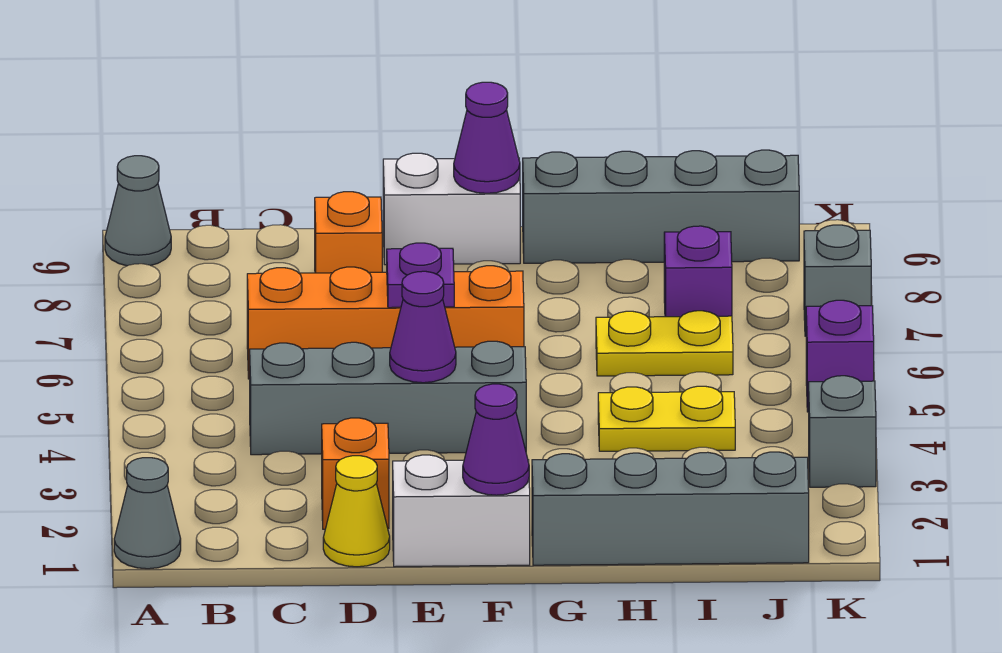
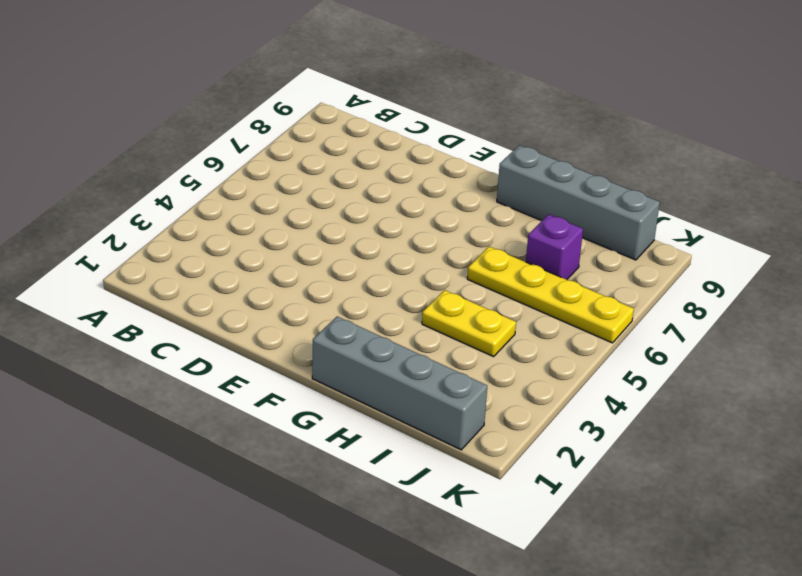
yellow plate H6:K6 level 1 -> yellow plate H6:I6 level 1
none -> grey cone A1 level 1
none -> grey cone A9 level 1
none -> grey brick C4:F4 level 1

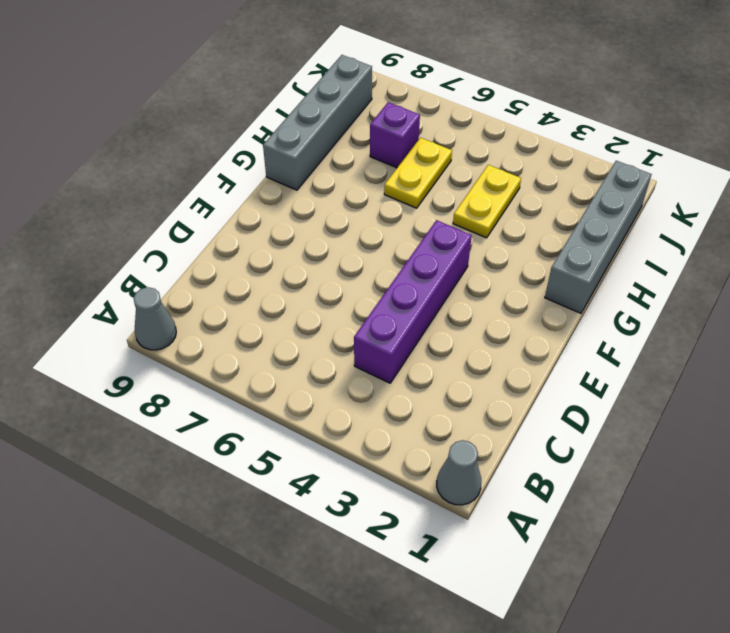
purple brick C4:F4 level 1 -> grey brick C4:F4 level 1
none -> orange brick C6:F6 level 1
none -> yellow cone D1 level 1
none -> orange brick D2 level 1

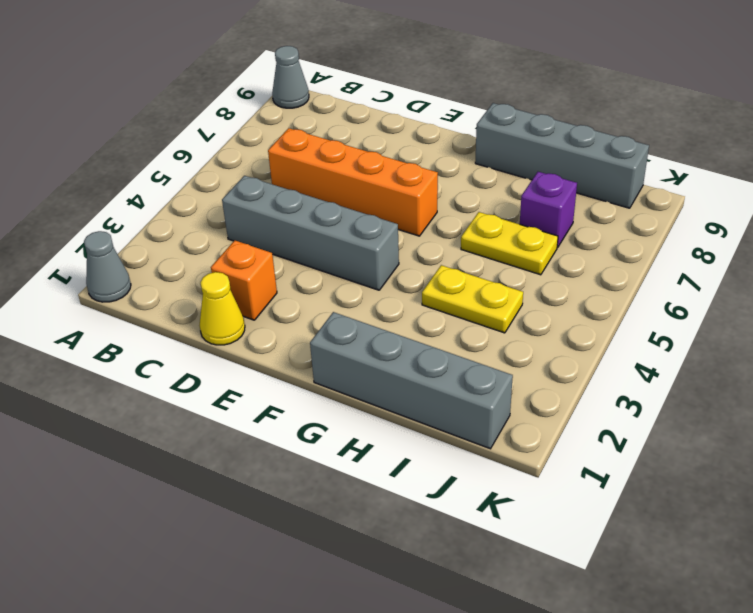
none -> orange brick D8 level 1
none -> white brick E1:F1 level 1
none -> white brick E9:F9 level 1

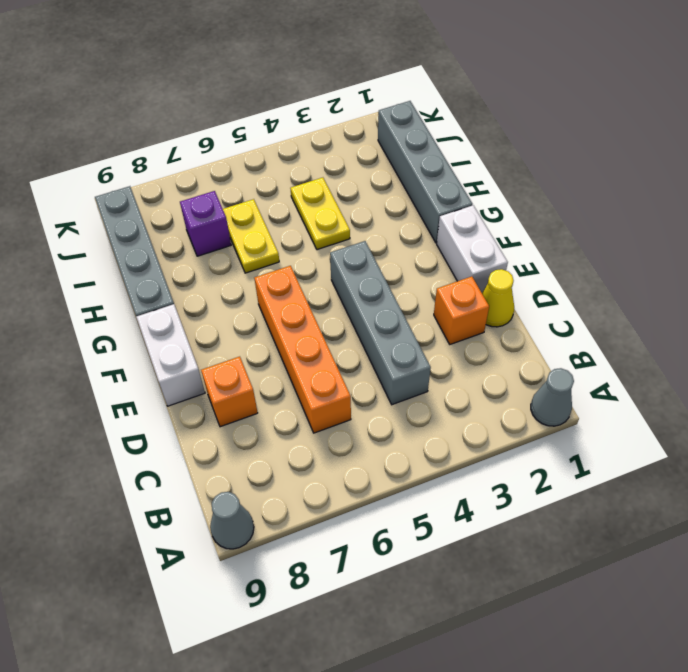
none -> grey brick K3 level 1
none -> purple brick K5 level 1
none -> grey brick K7 level 1

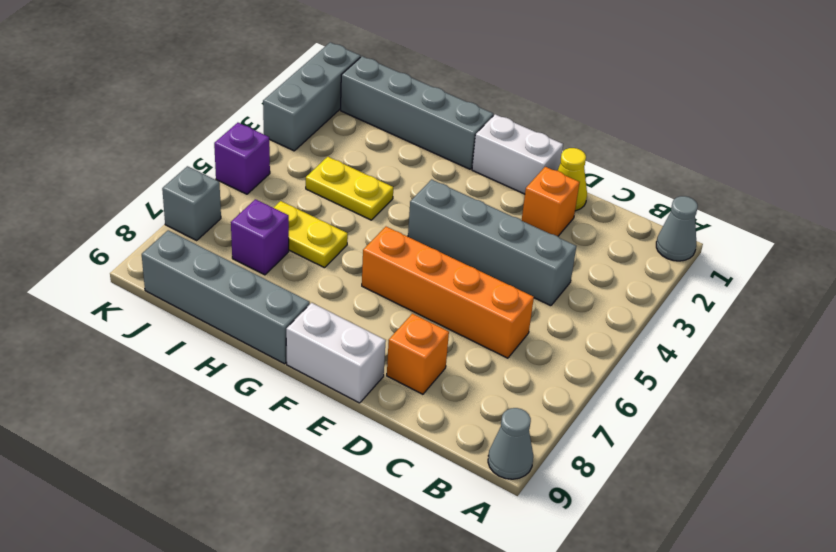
grey brick K1:K3 level 1 -> grey brick K3 level 1
none -> purple cone E4 level 2
none -> purple plate E6 level 2
none -> purple cone F1 level 2

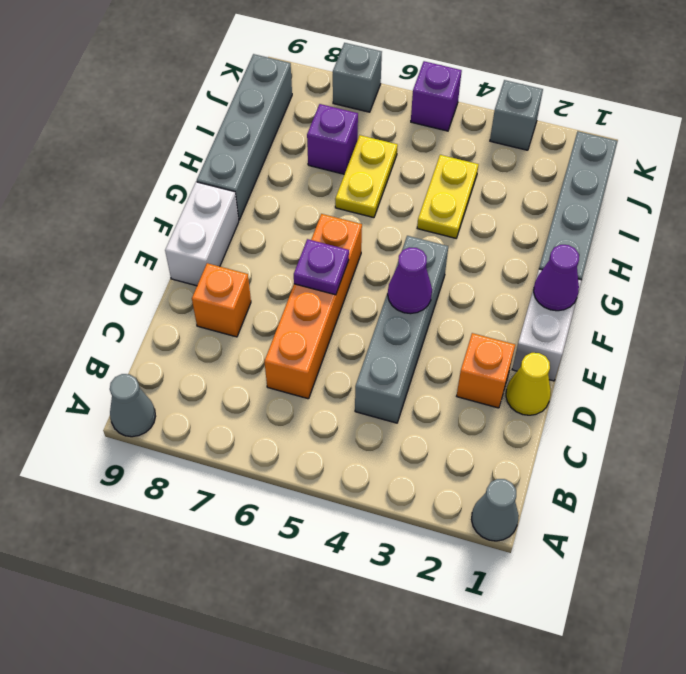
none -> purple cone F9 level 2

